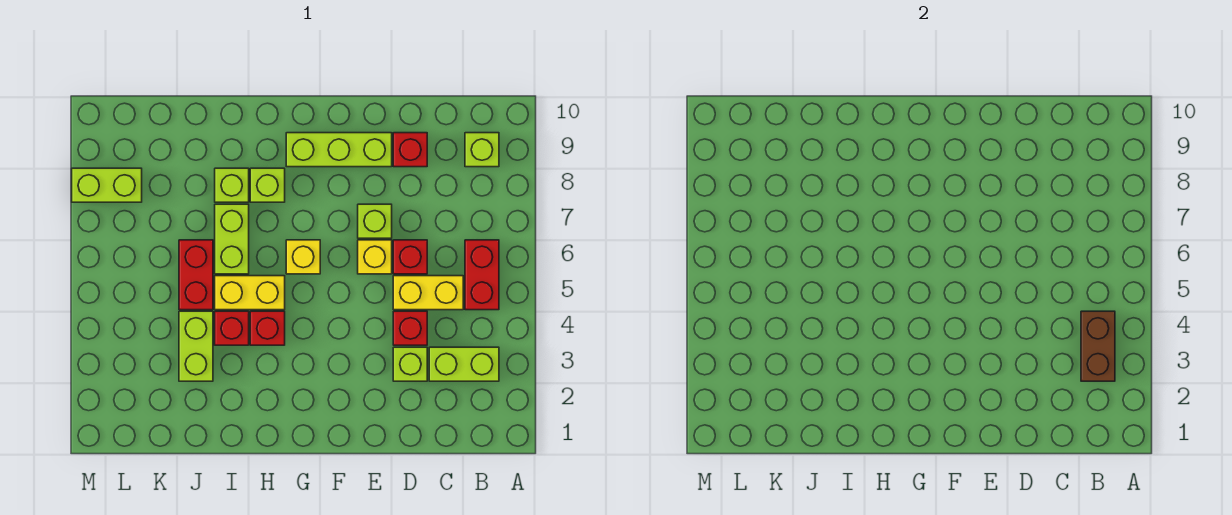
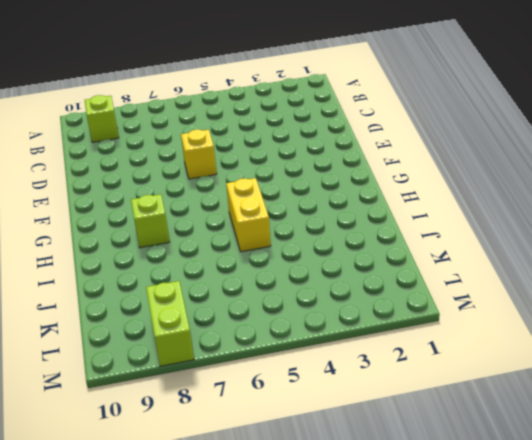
none -> lime brick B3:C3 level 1
none -> red brick B5:B6 level 1
none -> yellow brick C5:D5 level 1

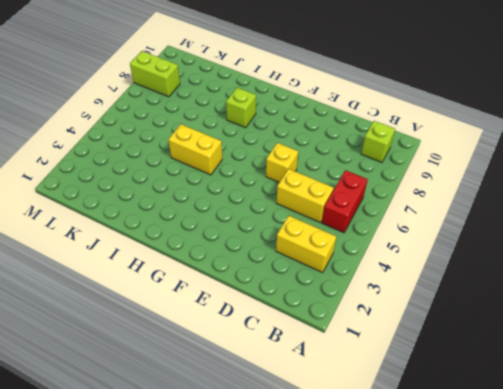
yellow brick B3:C3 level 1 -> lime brick B3:C3 level 1
none -> lime brick D3 level 1
none -> red brick D4 level 1
none -> red brick D6 level 1

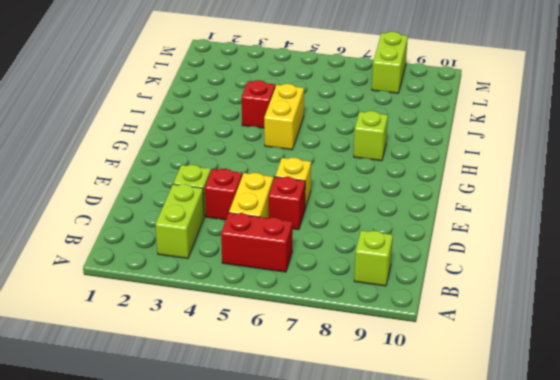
none -> red brick D9 level 1
none -> lime brick E7 level 1
none -> lime brick E9:G9 level 1

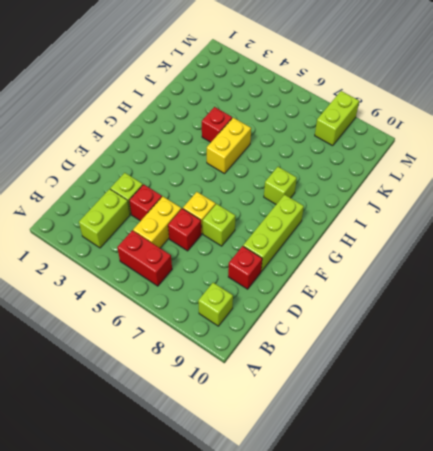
none -> yellow brick G6 level 1
none -> red brick H4 level 1
none -> lime brick I6:I7 level 1

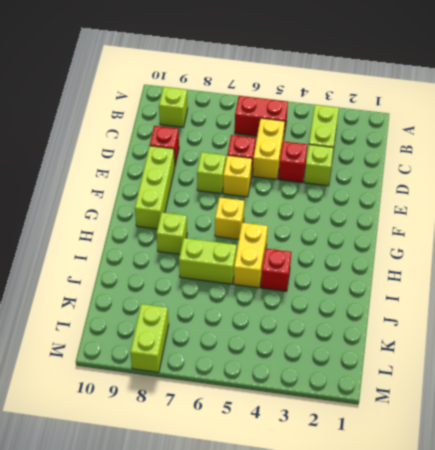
none -> red brick H4 level 1
none -> lime brick I8 level 1
none -> lime brick J3:J4 level 1

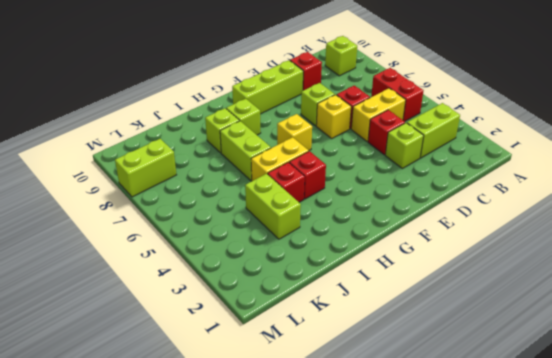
none -> red brick J5:J6 level 1
none -> brown brick B3:B4 level 2

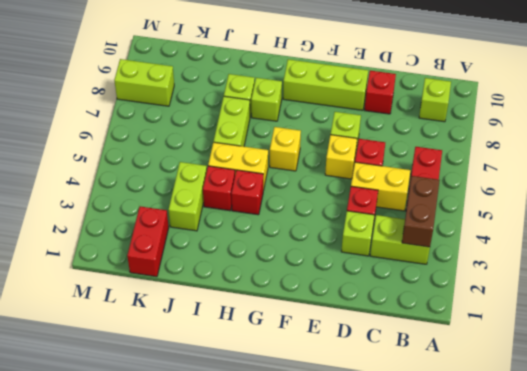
red brick K1:K2 level 1 -> red brick J5:J6 level 1

